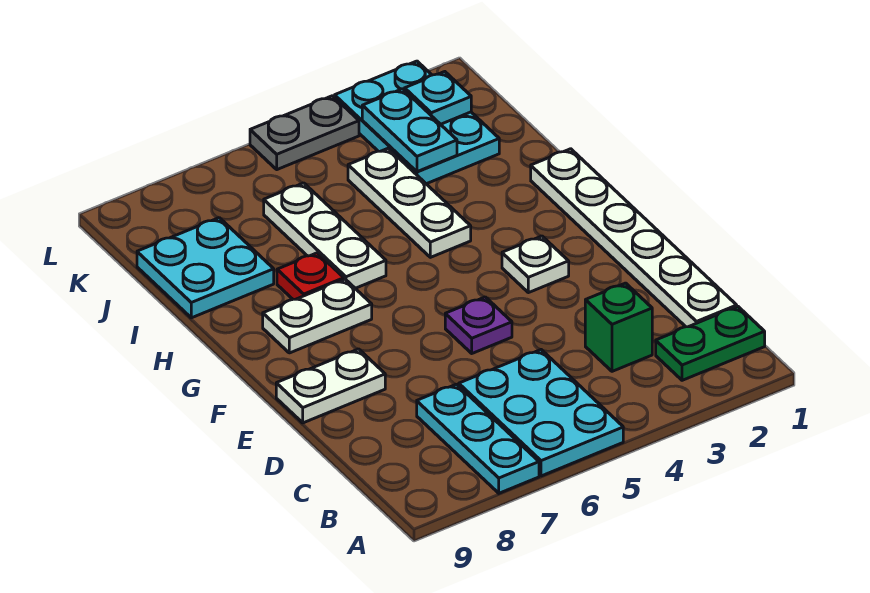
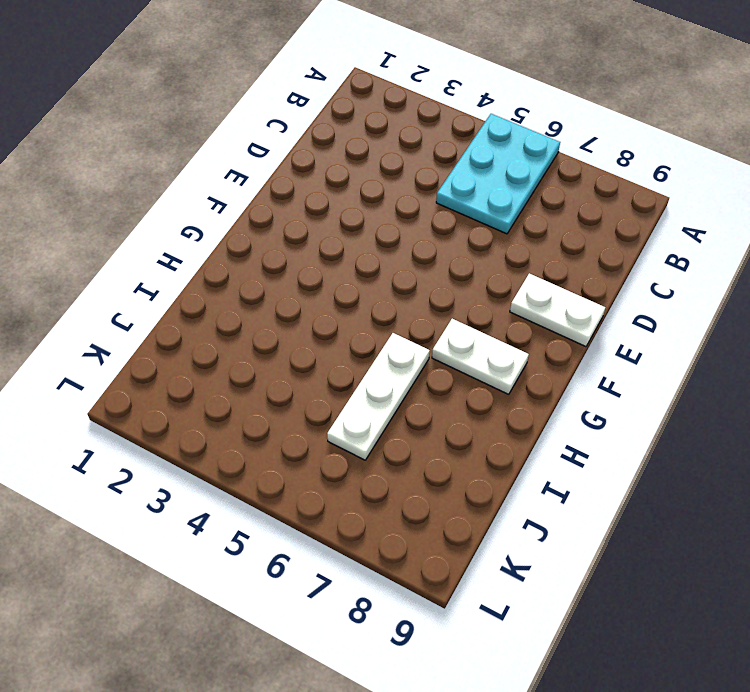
none -> cyan plate A7:C7 level 1
none -> green plate B1:B2 level 1
none -> white plate C1:H1 level 1

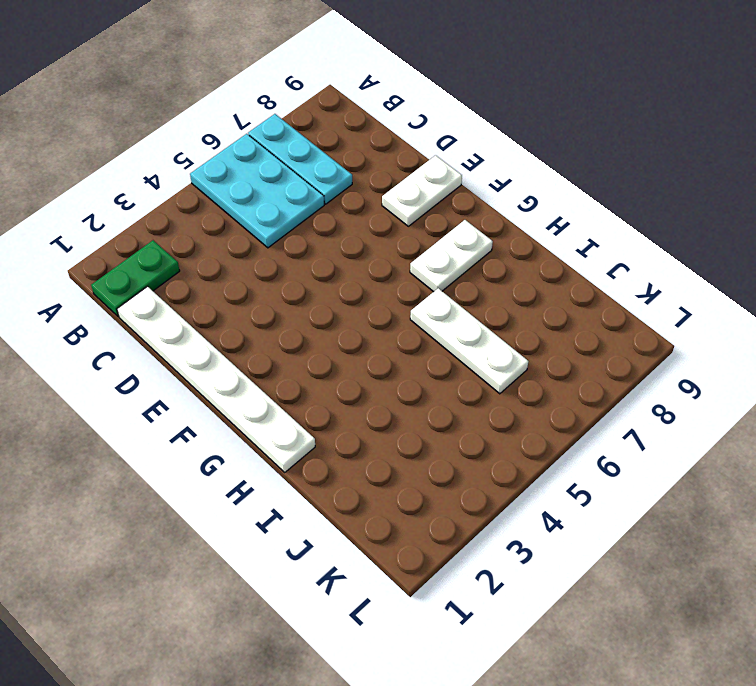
none -> green brick C3 level 1
none -> purple plate E5 level 1
none -> white plate F3 level 1

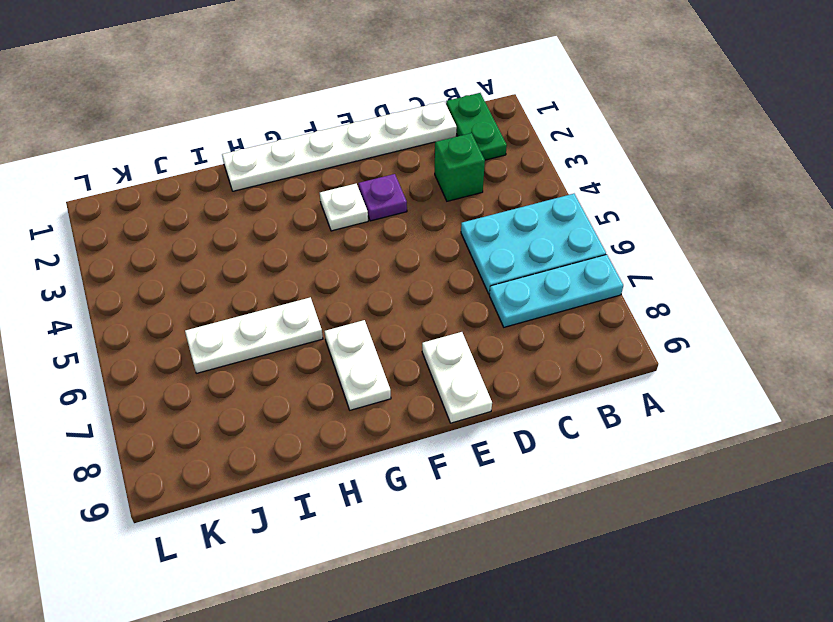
purple plate E3 level 1 -> purple plate E5 level 1
none -> white plate H4:J4 level 1
none -> red plate H7 level 1
none -> cyan plate I8:J9 level 1

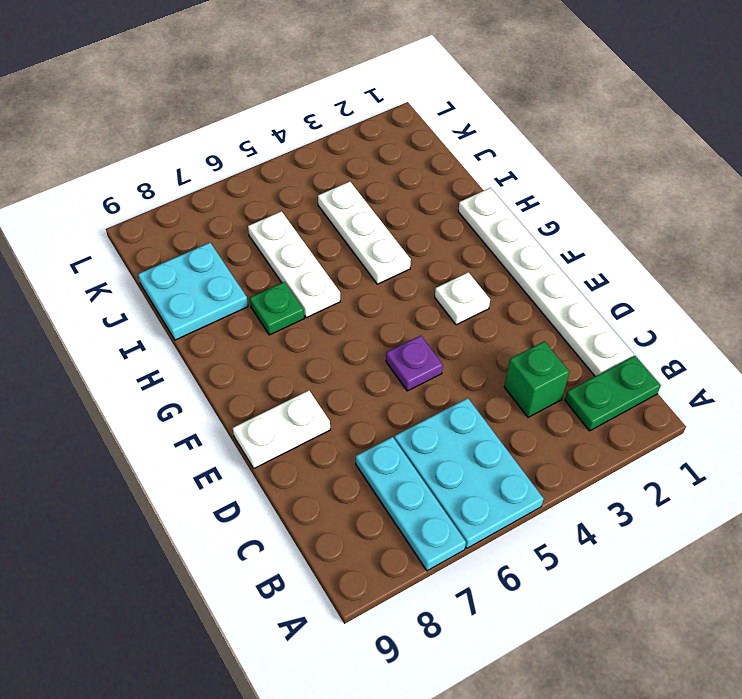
green plate H7 level 1 -> red plate H7 level 1
none -> white plate G7:G8 level 1
none -> cyan plate J2:L3 level 1
none -> grey plate L4:L5 level 1

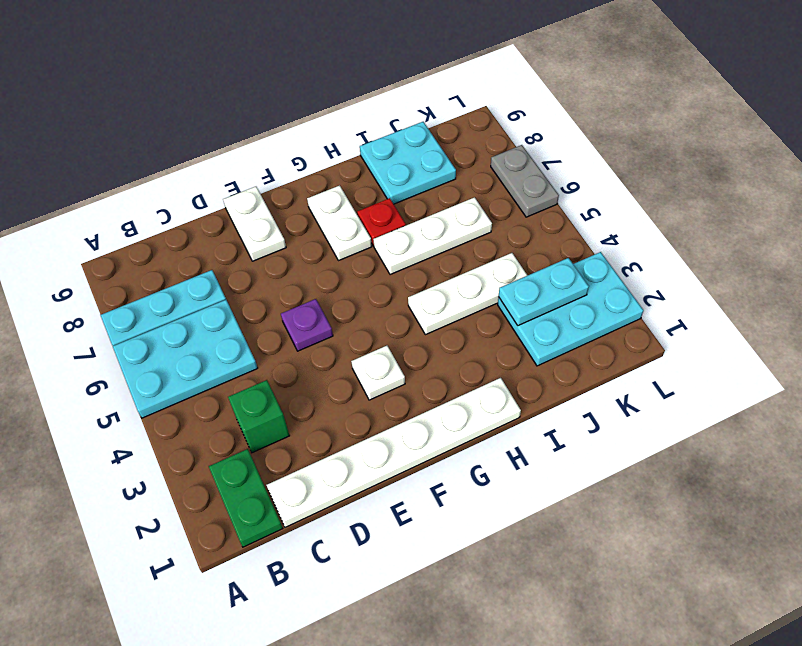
grey plate L6:L7 level 1 -> grey plate L4:L5 level 1
none -> cyan plate K2 level 2

